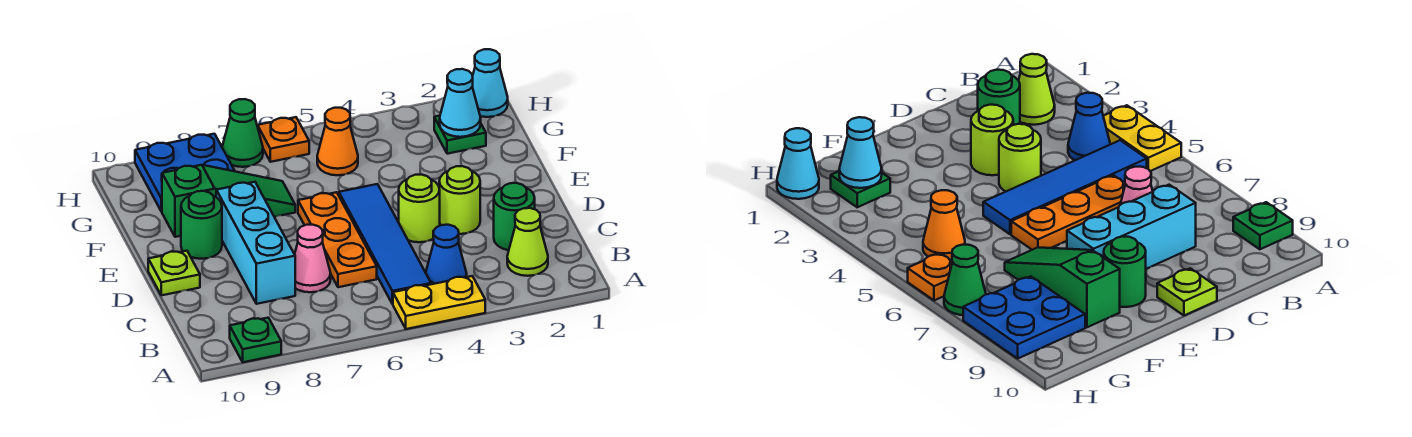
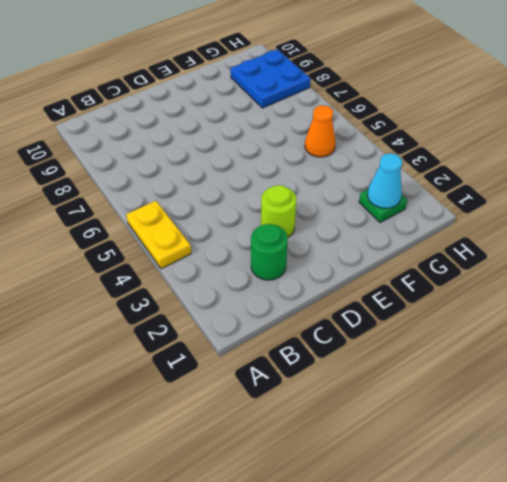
none -> green plate A9 level 1
none -> lime cone B2 level 1
none -> blue cone B4 level 1

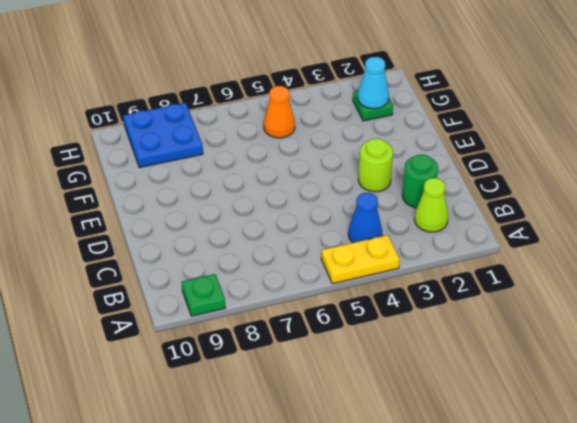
none -> blue tile B5:E5 level 1
none -> orange plate C6:E6 level 1
none -> pink cone C7 level 1

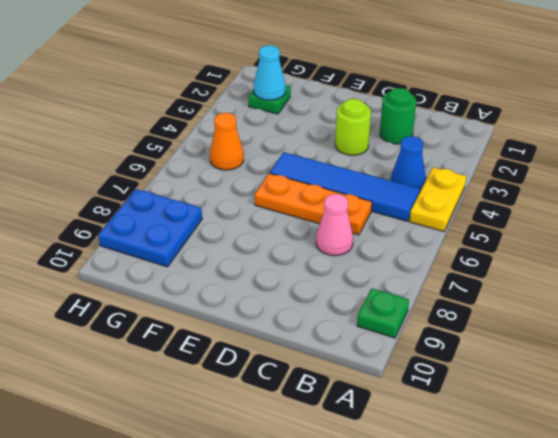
none -> lime cone B2 level 1
none -> cyan brick C8:E8 level 1
none -> lime round brick D4 level 1

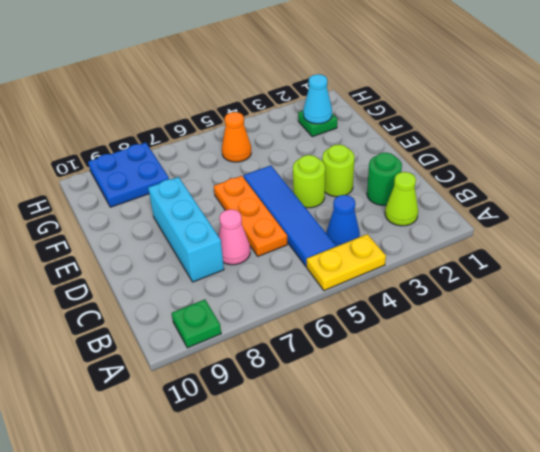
none -> lime plate D10 level 1
none -> green round brick E9 level 1
none -> green slope F7:F9 level 1 top 9

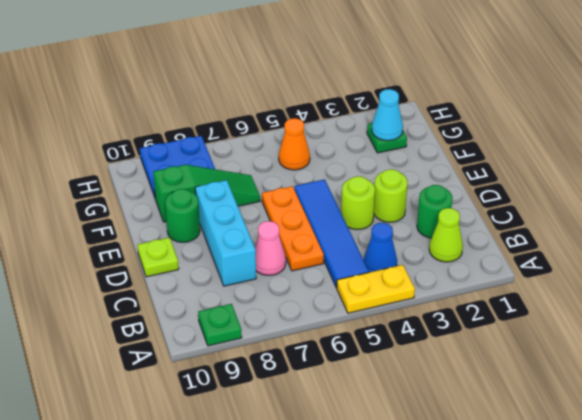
none -> cyan cone H1 level 1
none -> orange plate H6 level 1
none -> green cone H7 level 1

